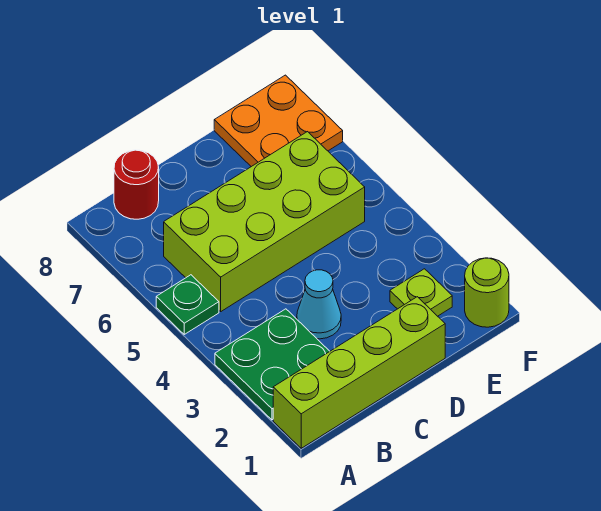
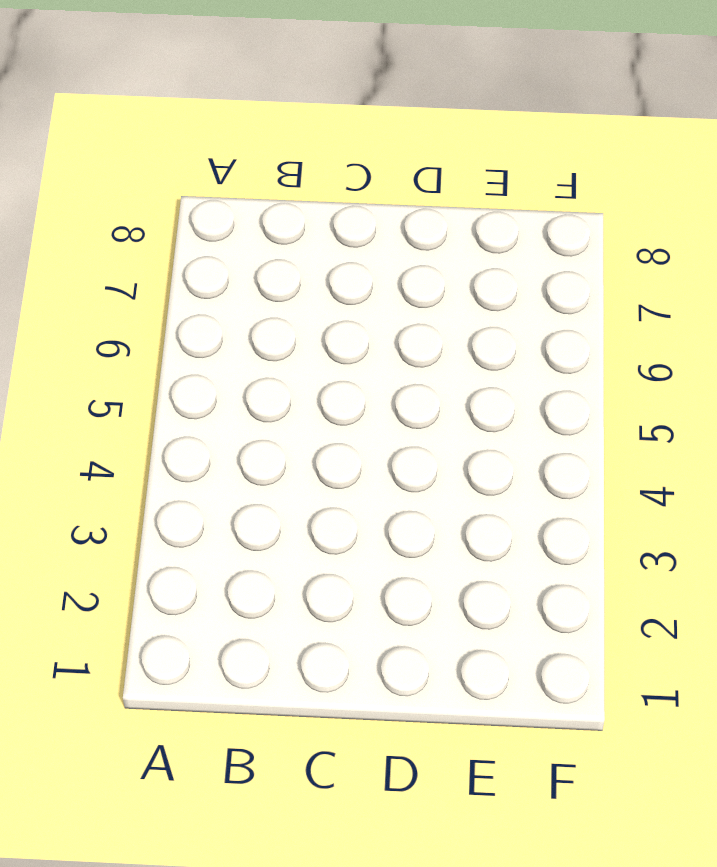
none -> lime brick A1:D1 level 1
none -> green plate A2:B3 level 1

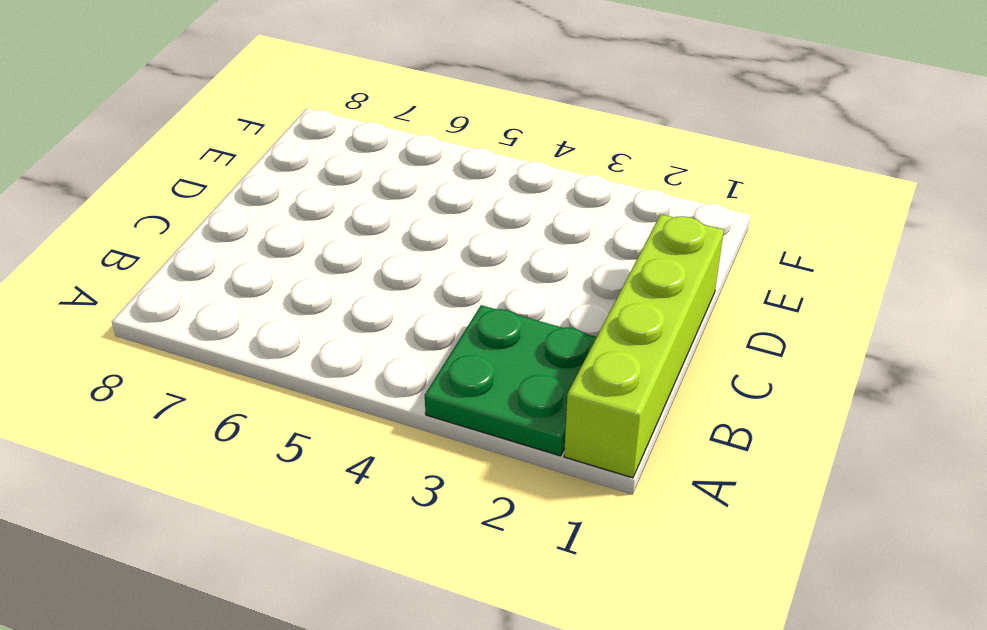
none -> green plate A5 level 1
none -> lime brick B5:E6 level 1

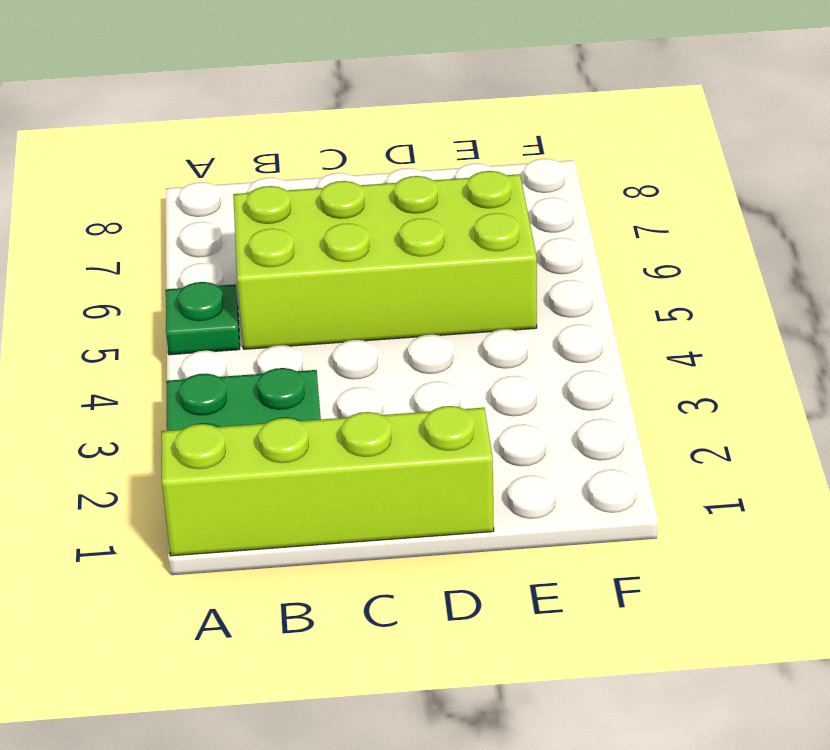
none -> red round brick B8 level 1
none -> cyan cone C3 level 1

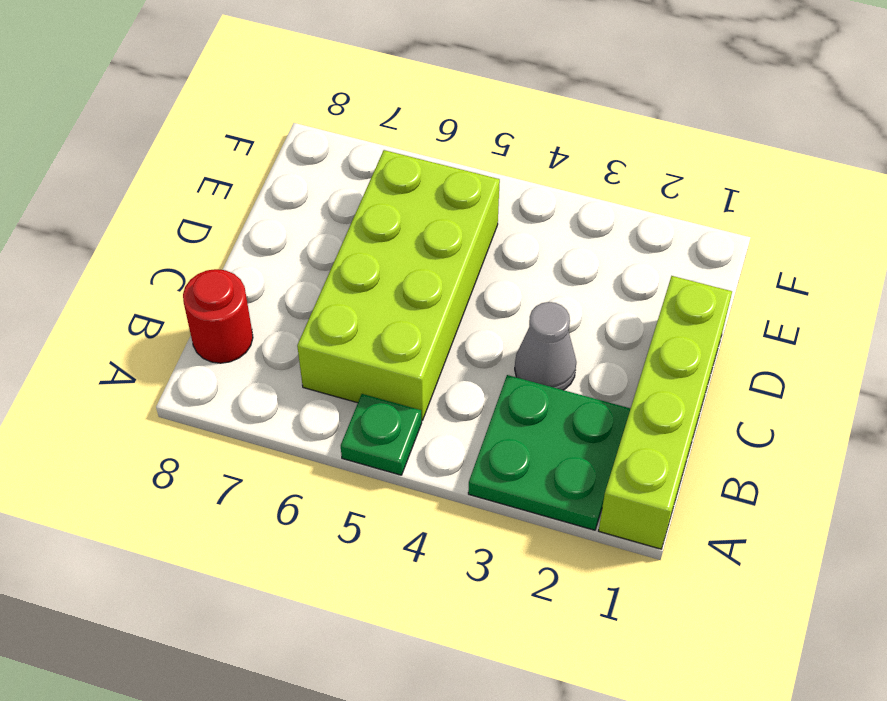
grey cone C3 level 1 -> cyan cone C3 level 1
none -> lime plate E2 level 1
none -> orange plate E7:F8 level 1

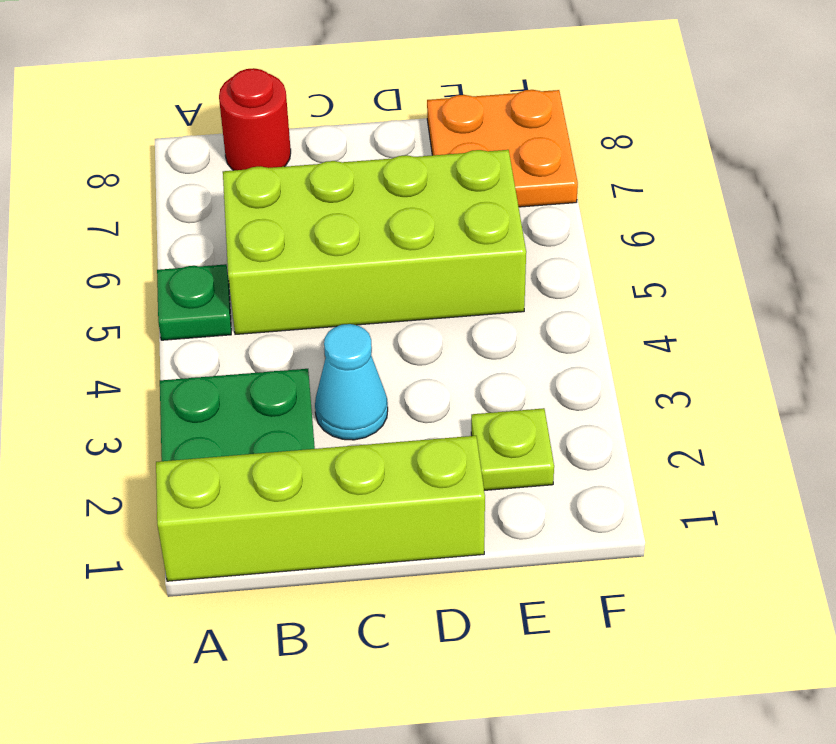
none -> lime round brick F1 level 1

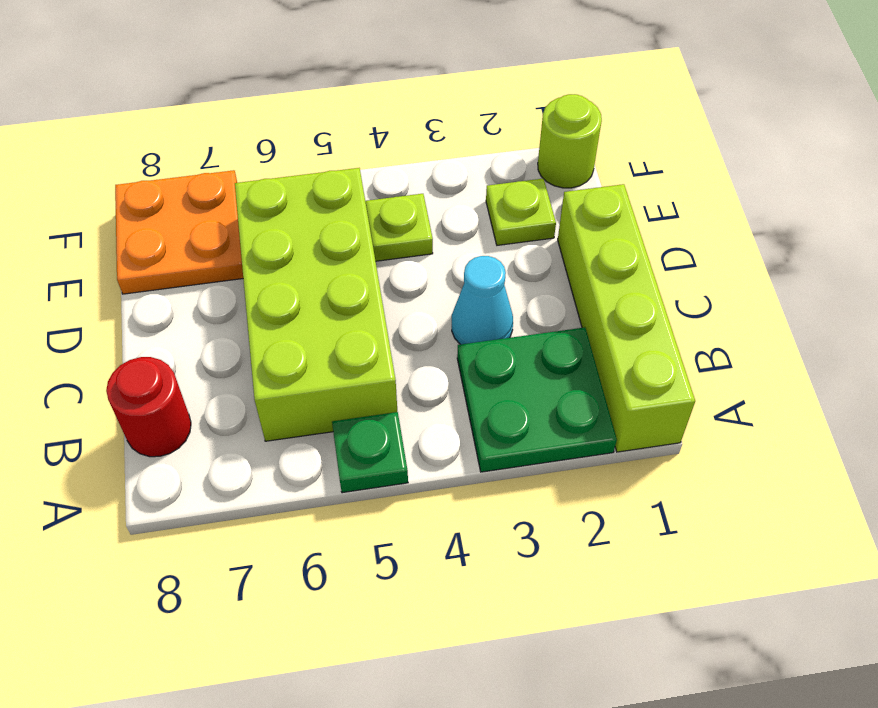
lime plate E4 level 1 -> none

